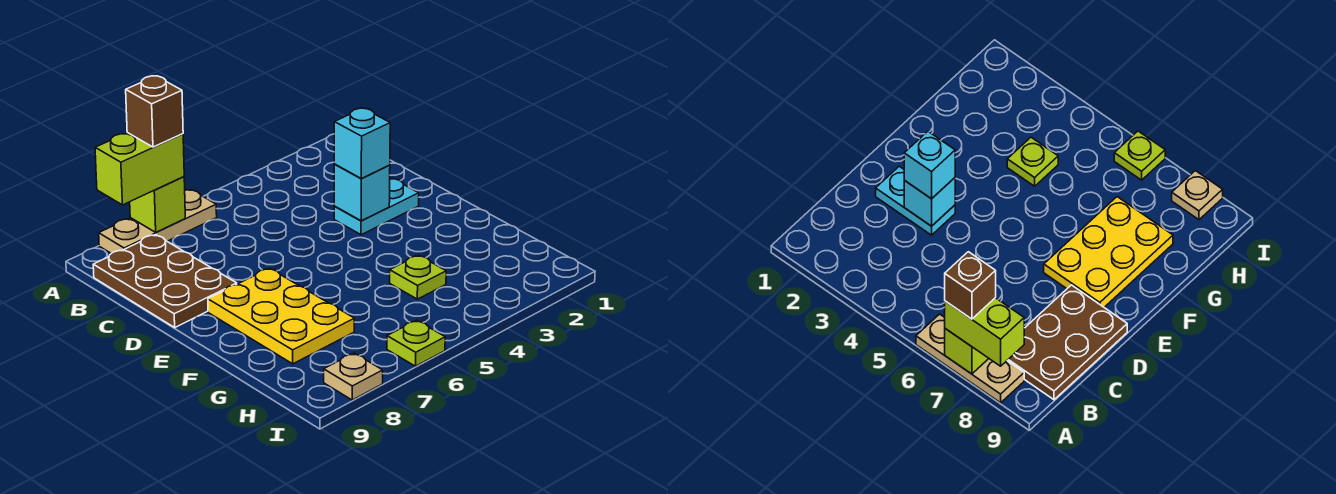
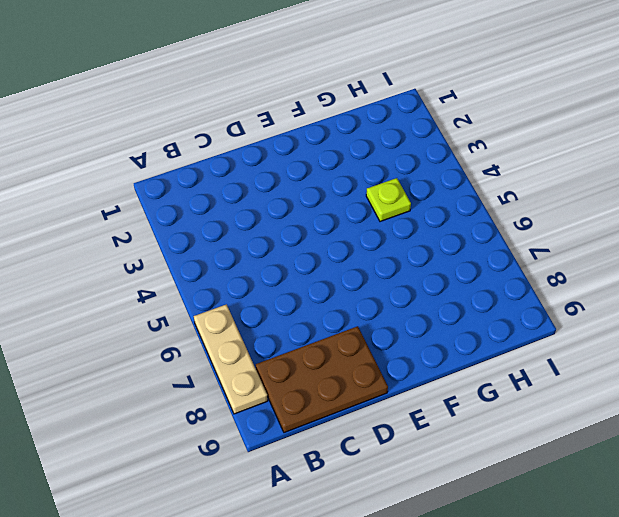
none -> cyan plate D2:D3 level 1
none -> yellow plate E7:G8 level 1
none -> lime plate I6 level 1

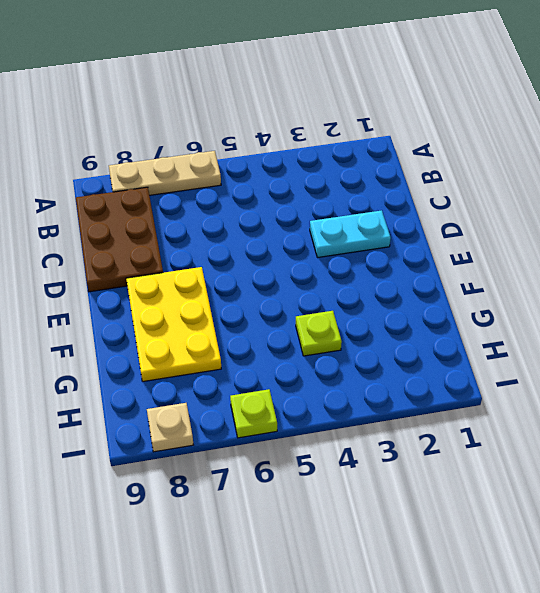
none -> lime brick A7 level 2
none -> cyan brick D3 level 2
none -> lime brick A7:A8 level 3

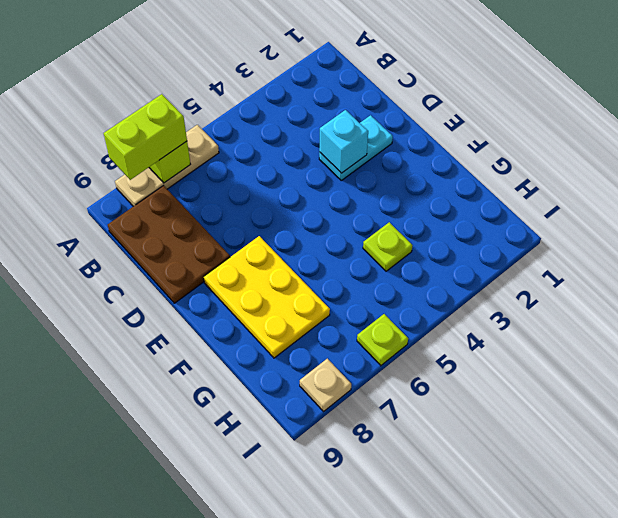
none -> cyan brick D3 level 3
none -> brown brick A7 level 4

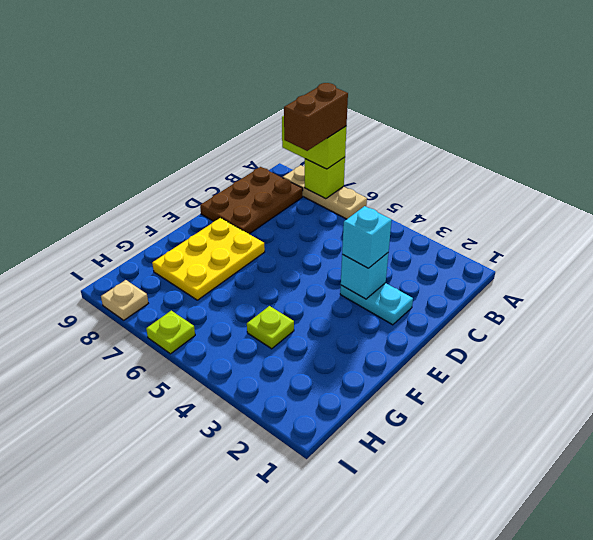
brown brick A7:B7 level 4 -> brown brick A7 level 4

